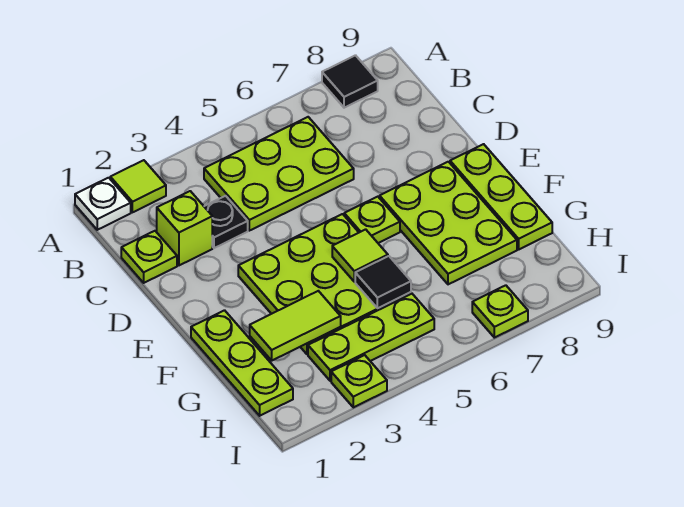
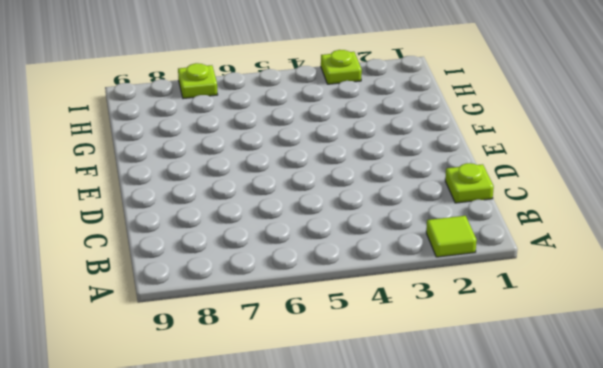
none -> white plate A1 level 1
none -> black tile A8 level 1
none -> lime plate B4:C6 level 1

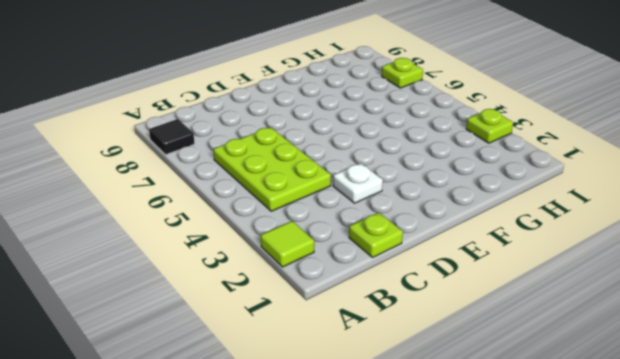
white plate D3 level 1 -> white plate A1 level 1
none -> lime brick C2 level 1
none -> black plate C3 level 1
none -> lime plate E3:G5 level 1

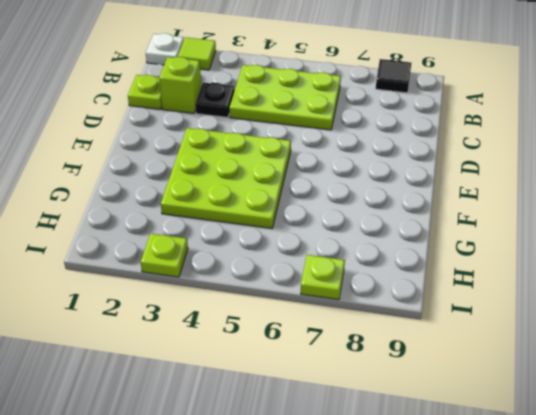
none -> lime plate E6 level 1
none -> lime plate E7:G8 level 1
none -> lime plate E9:G9 level 1

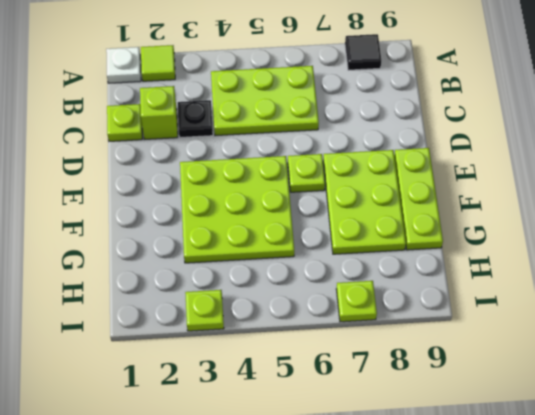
none -> lime plate F1:H1 level 1
none -> lime plate H3:H5 level 1
none -> lime tile F5 level 2

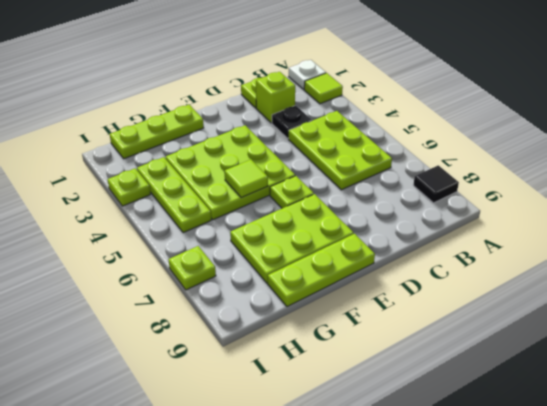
none -> lime tile G2:G3 level 2
none -> black tile G5 level 2

